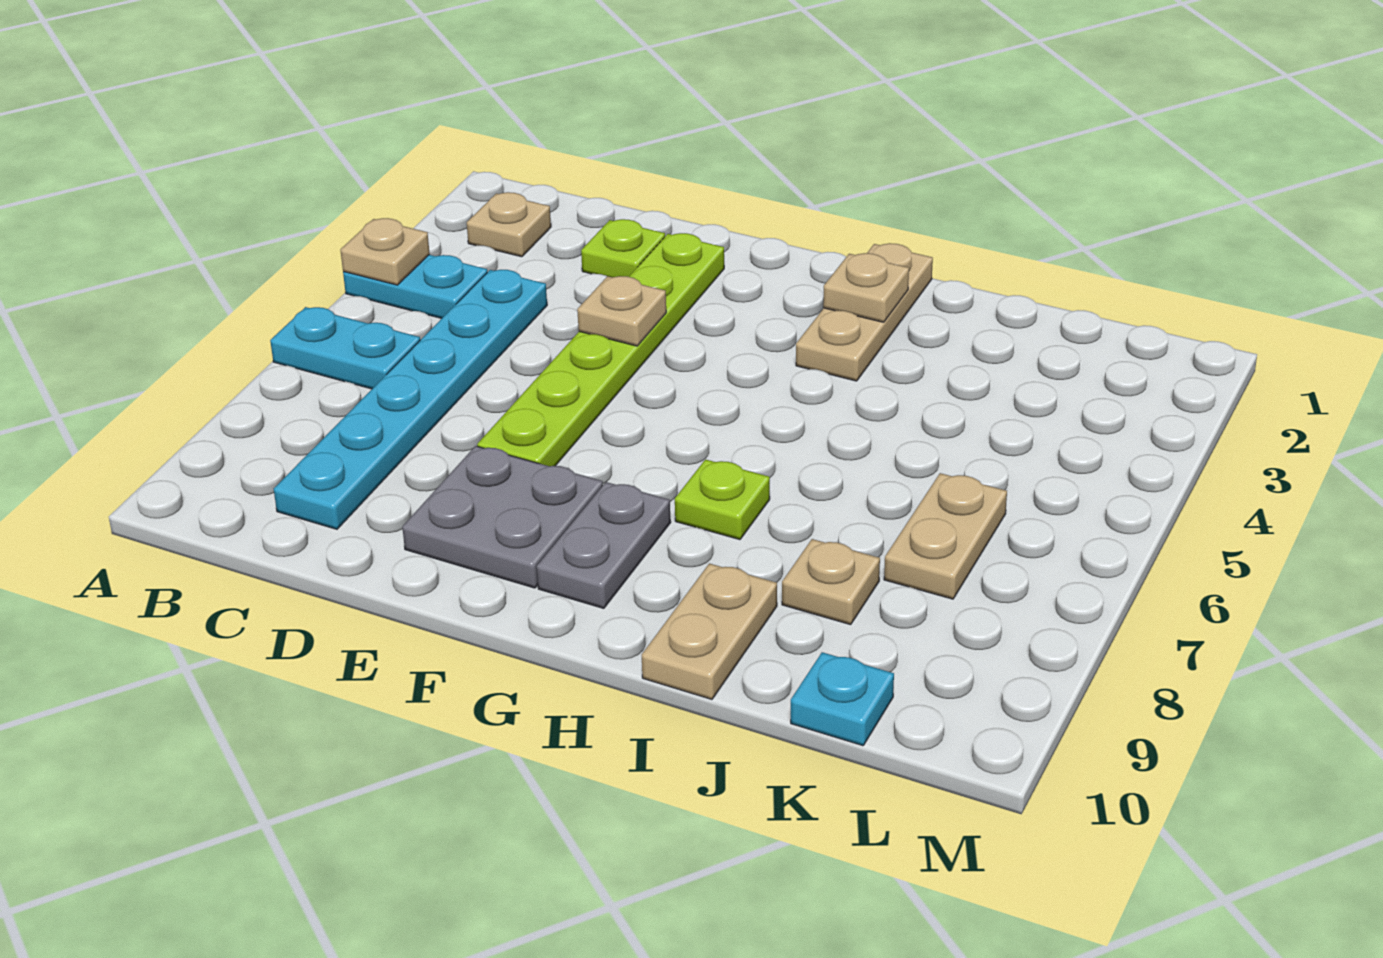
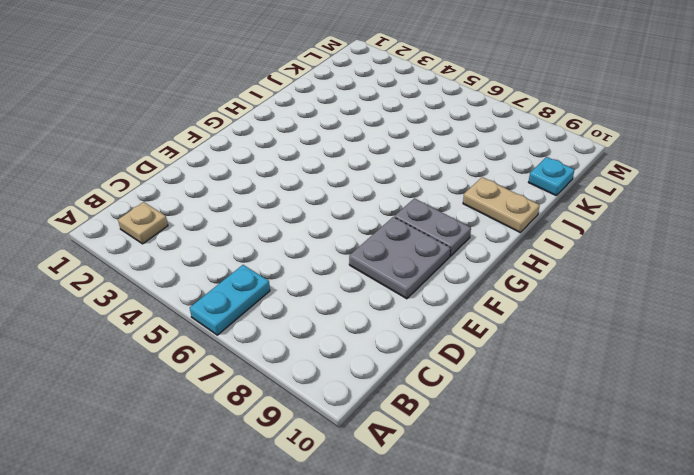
none -> cyan plate A4:B4 level 1
none -> cyan plate C4:C9 level 1
none -> lime plate D2 level 1

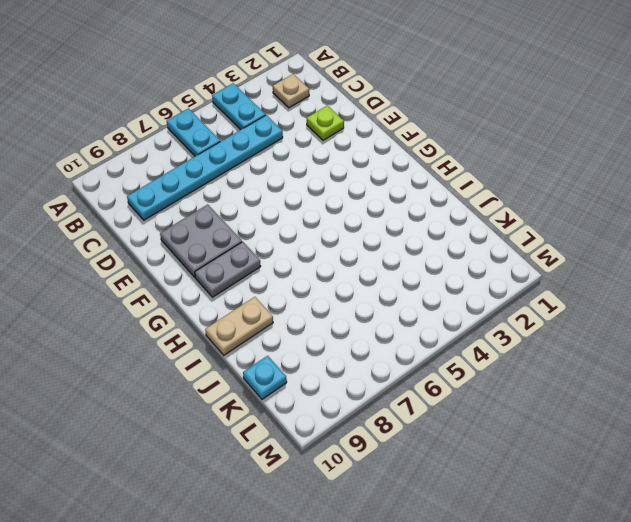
none -> lime plate E2:E7 level 1
none -> tan plate H1:H3 level 1
none -> lime plate H7 level 1

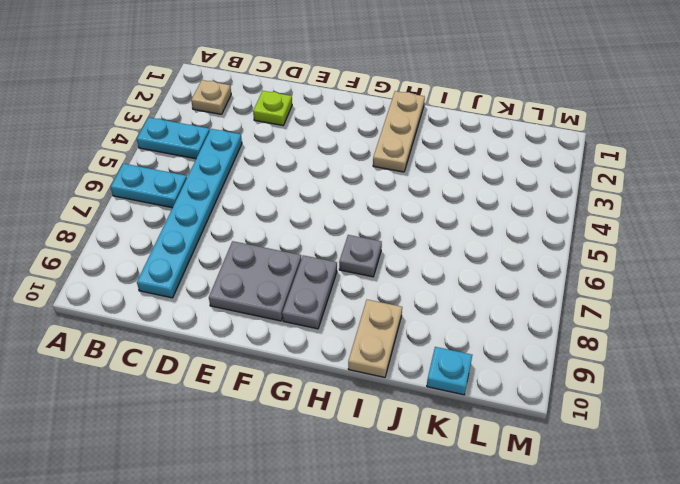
grey plate H7 level 1 -> lime plate H7 level 1
none -> lime plate E2:E7 level 1
none -> tan plate J8 level 1
none -> tan plate K6:K7 level 1

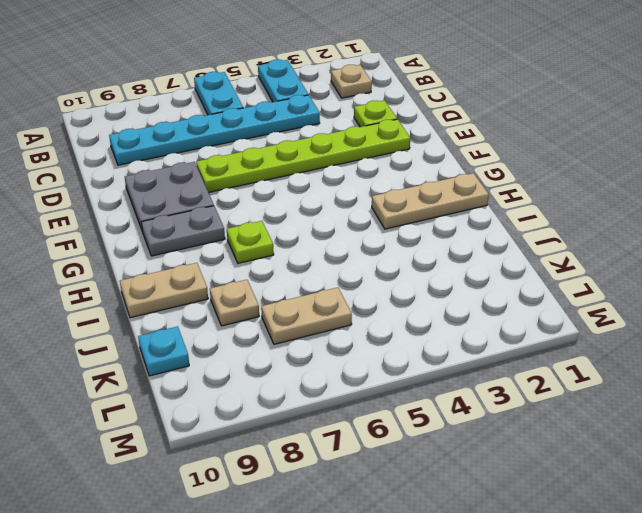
none -> tan plate A4 level 2
none -> tan plate E4 level 2
none -> tan plate H2 level 2

